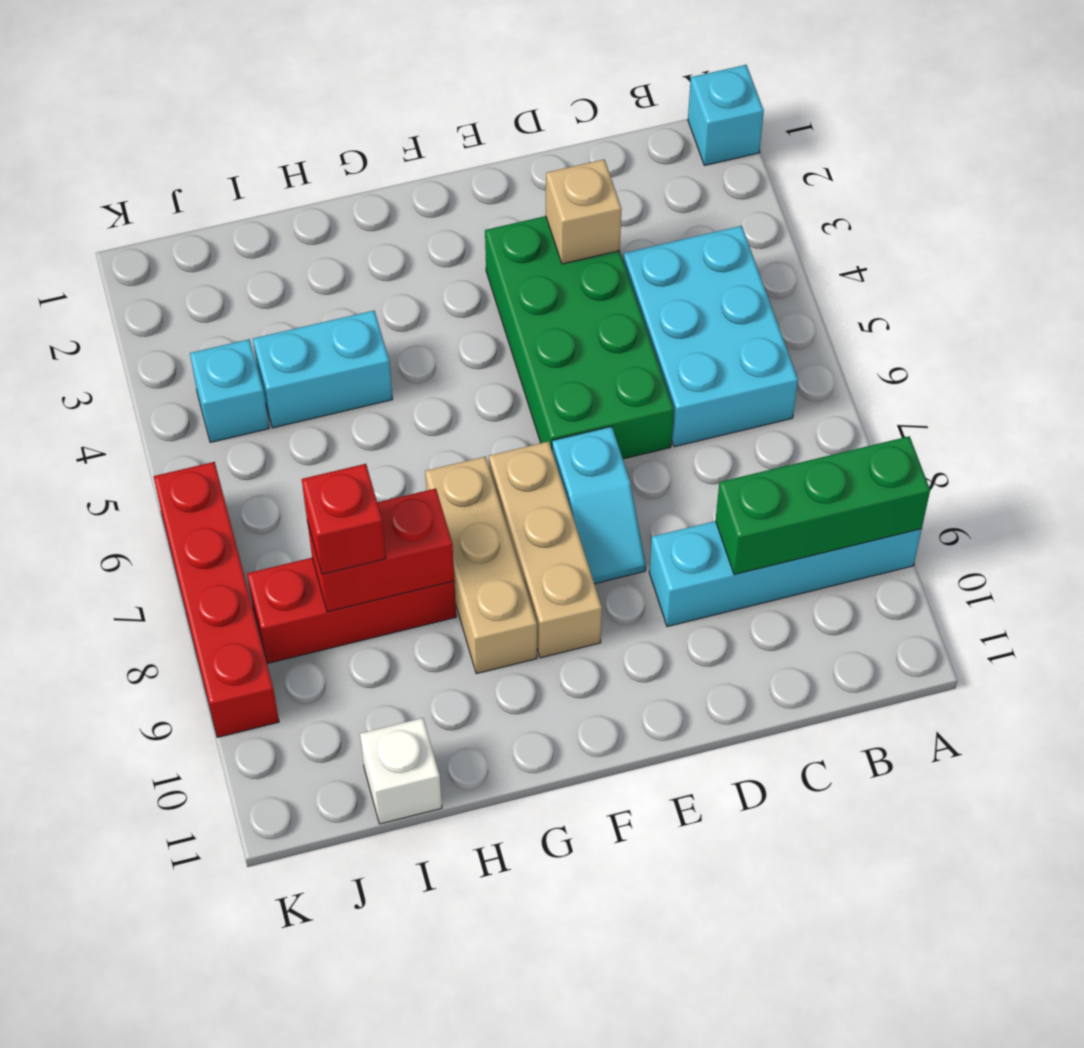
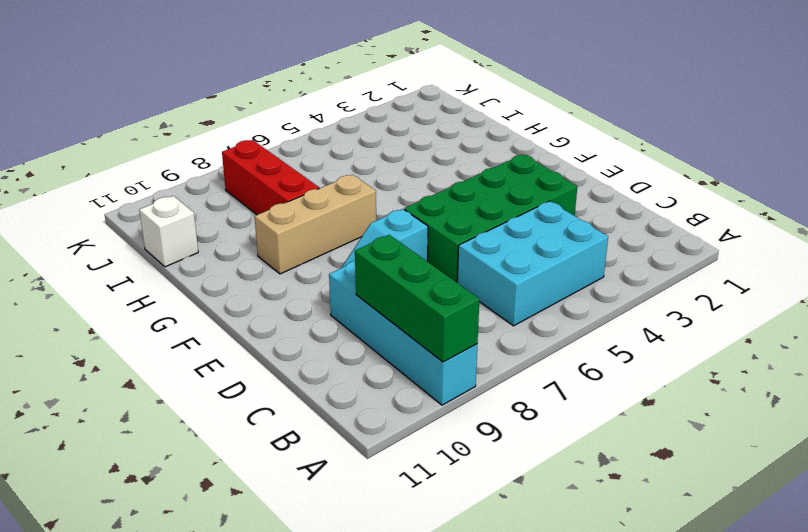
none -> cyan brick A1 level 1
none -> tan brick F7:F9 level 1
none -> cyan brick H4:I4 level 1

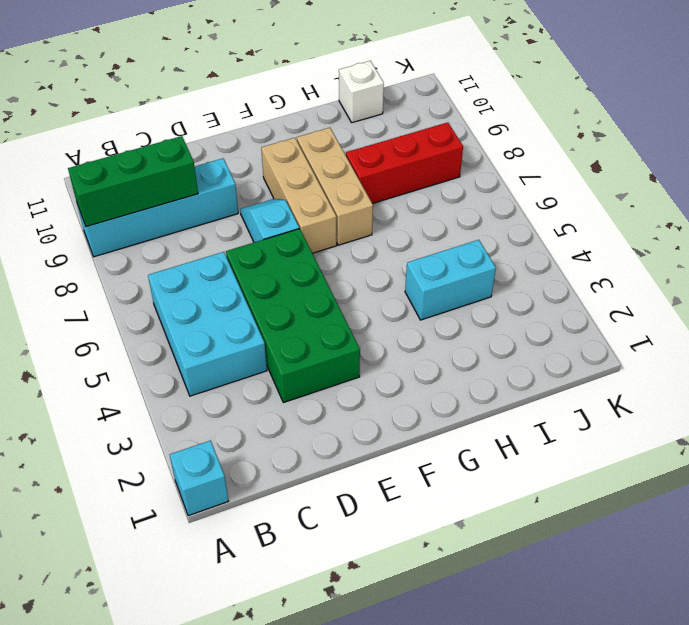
none -> cyan brick J4 level 1
none -> red brick K6:K9 level 1
none -> tan brick D3 level 2

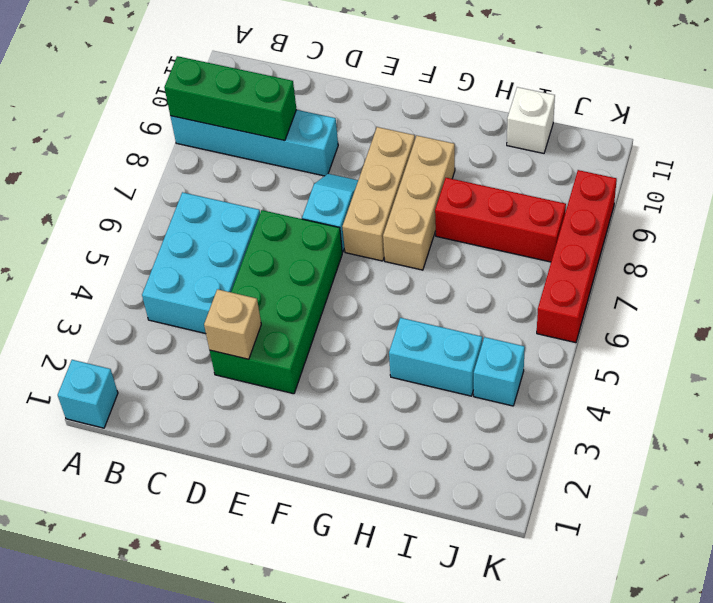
none -> red brick H8:I8 level 2
none -> red brick I8 level 3

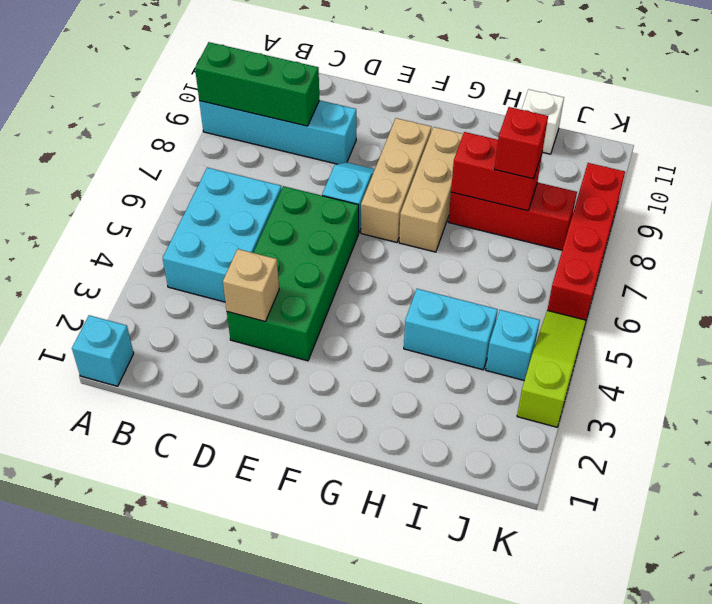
lime slope K3:K5 level 1 top 3 -> none

